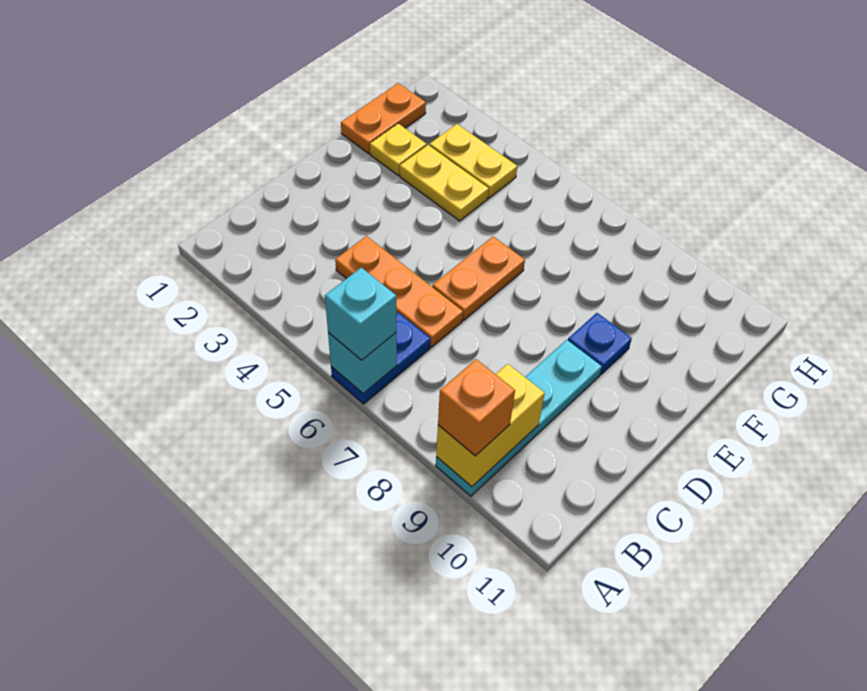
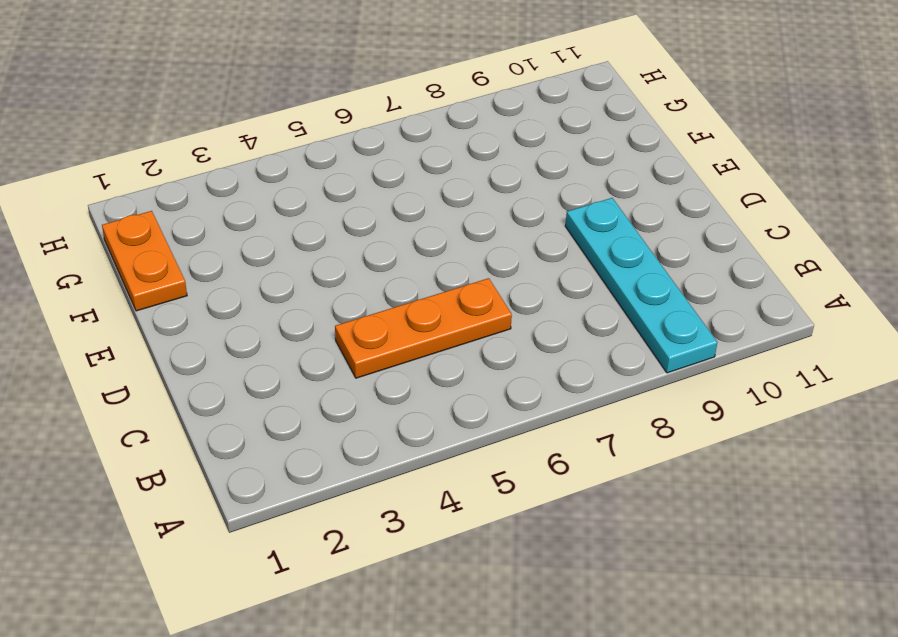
none -> blue plate A6:B6 level 1
none -> orange plate D6:E6 level 1
none -> blue plate E9 level 1

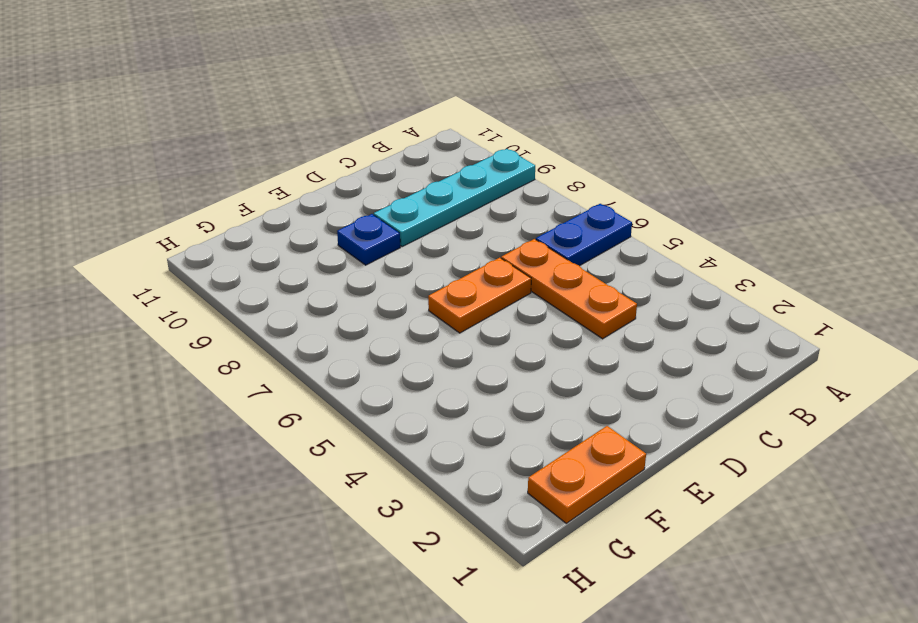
none -> yellow plate F2 level 1
none -> yellow plate F3:F4 level 1
none -> yellow plate G3:G4 level 1

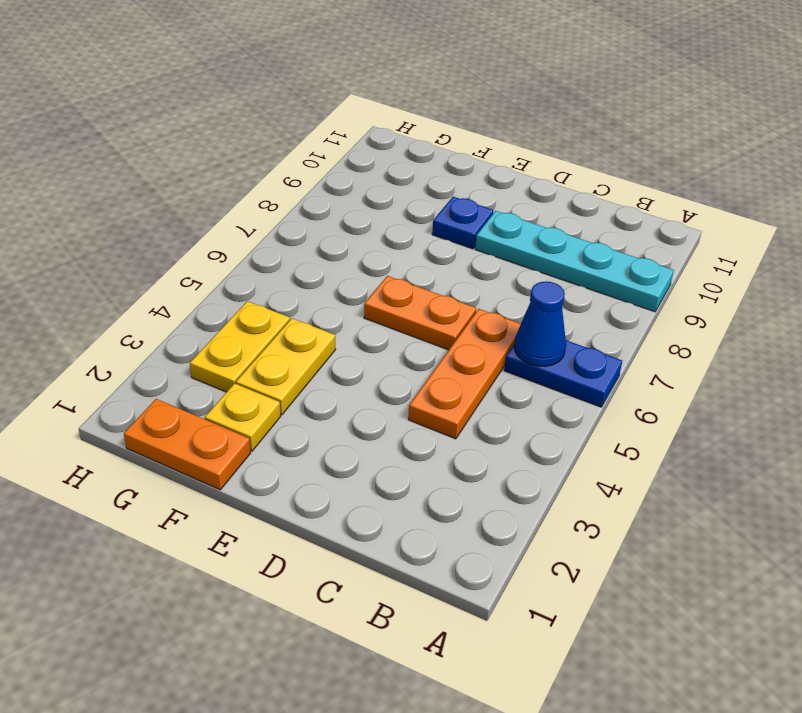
blue cone B6 level 2 -> none
none -> cyan brick A6 level 2
none -> yellow brick A9:B9 level 2
none -> cyan brick A6 level 3

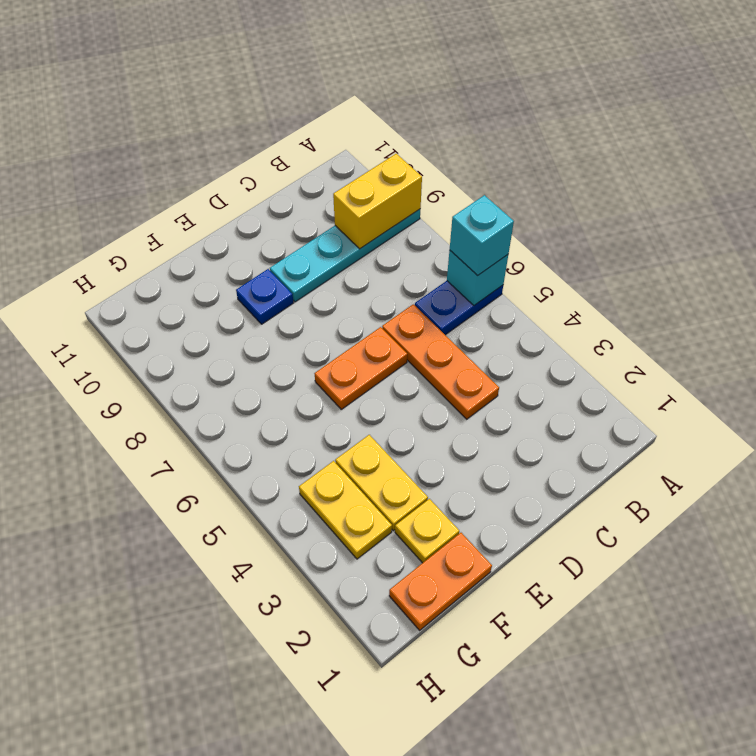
none -> orange brick A9 level 3

